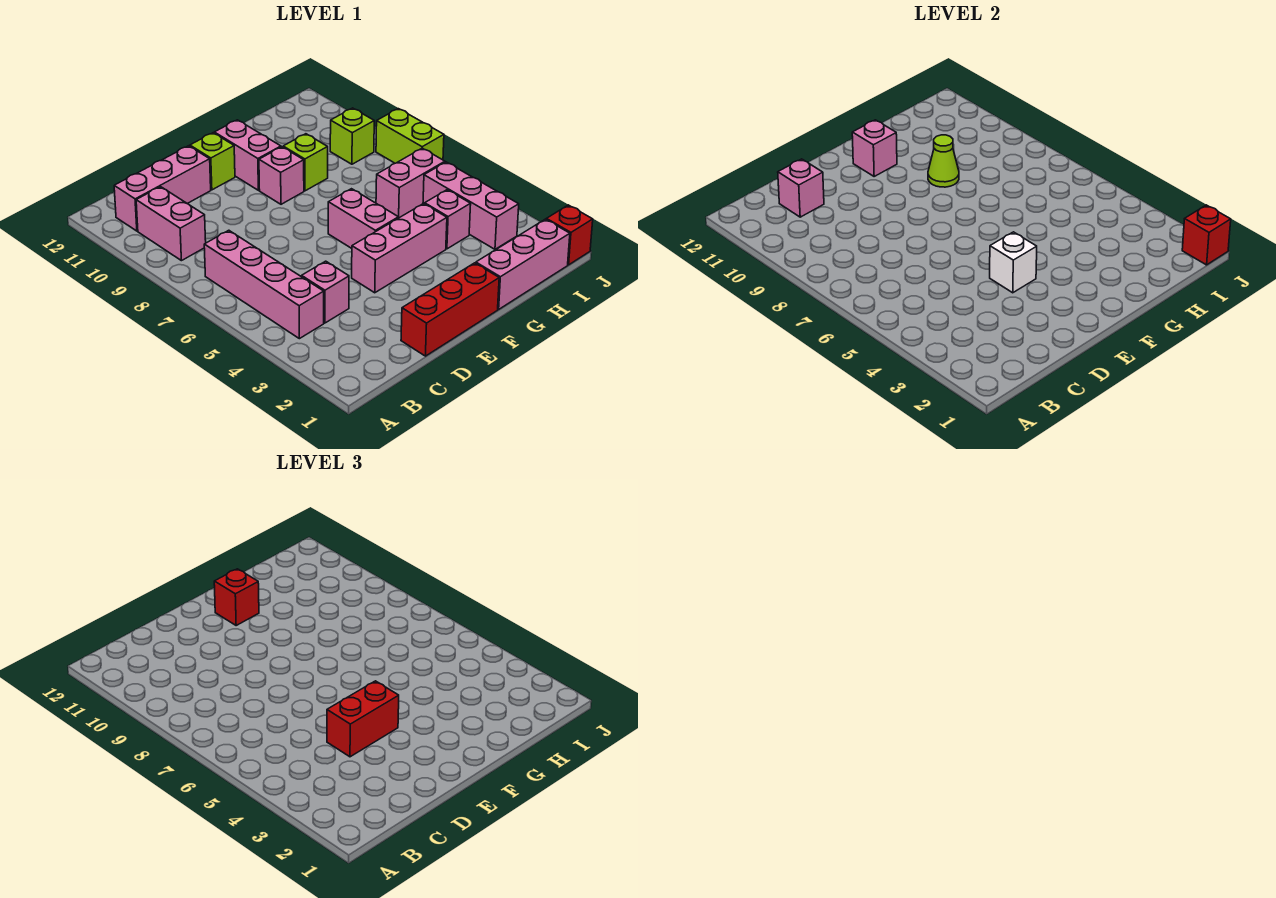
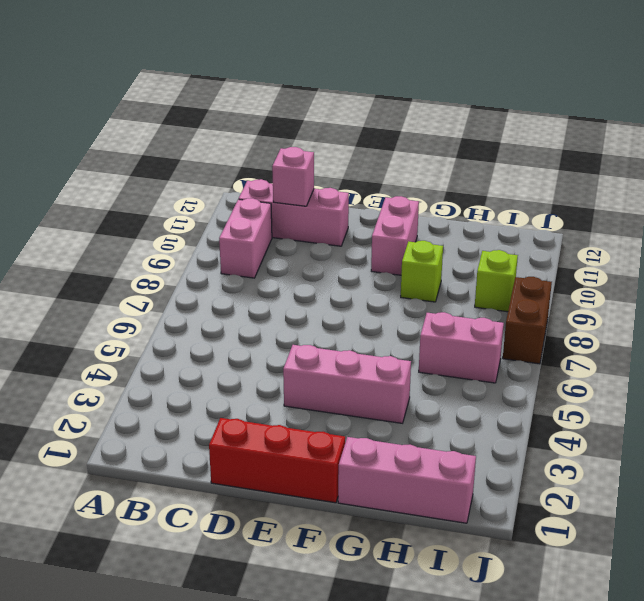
brown brick J7:J8 level 1 -> lime brick J7:J8 level 1
none -> pink brick B4:B7 level 1
none -> pink brick C4 level 1
none -> lime brick E11 level 1

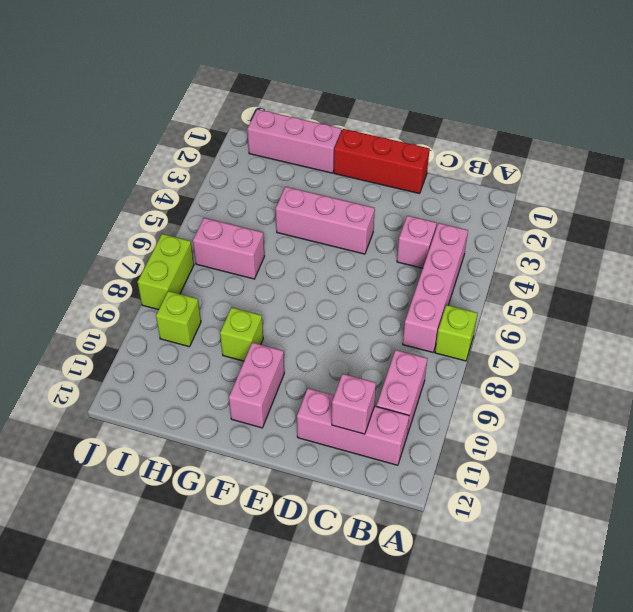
lime brick A7 level 1 -> lime brick E11 level 1
none -> pink brick F5:F6 level 1
none -> pink brick F9 level 1
none -> pink brick H4 level 1

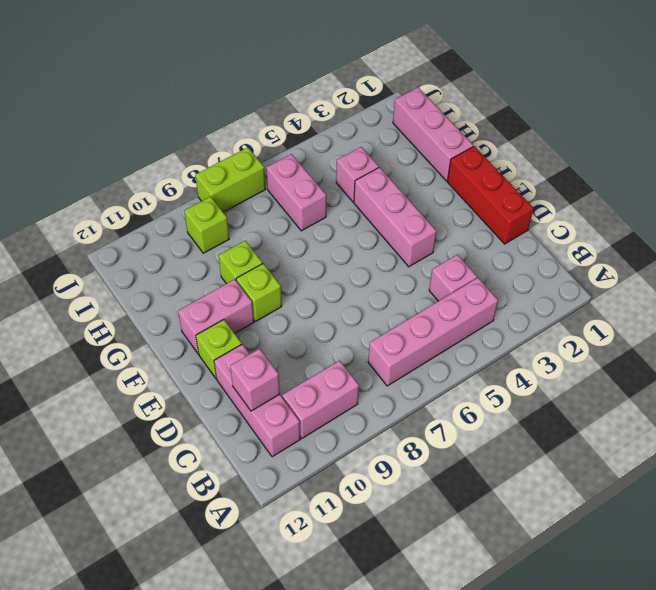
lime brick F9 level 1 -> pink brick F9 level 1
none -> pink brick F5:F6 level 1
none -> pink brick I3:I5 level 1
none -> red brick J1 level 1

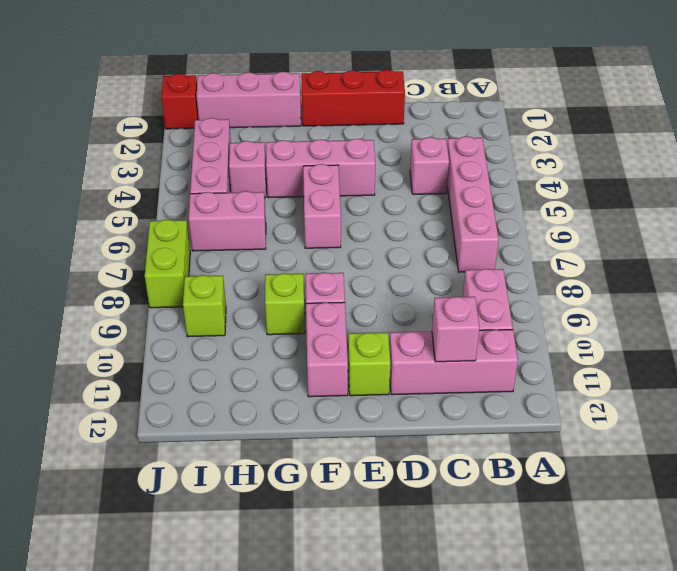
none -> white brick E4 level 2
none -> pink brick F11 level 2
none -> lime cone G9 level 2

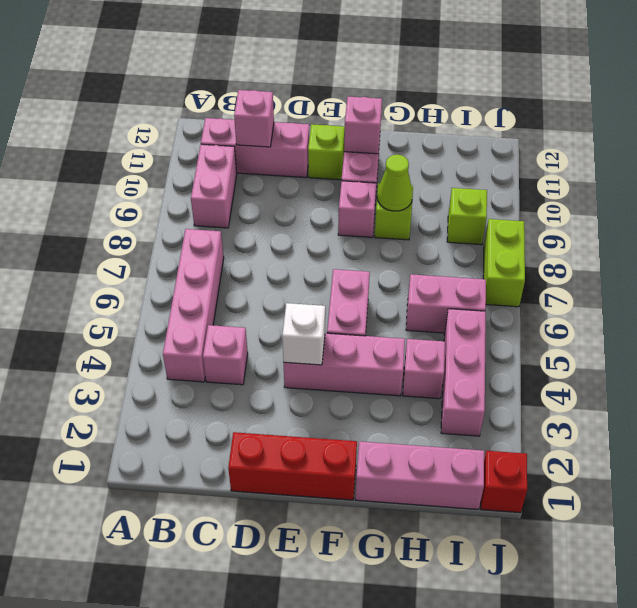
none -> red brick J1 level 2
none -> red brick D4:E4 level 3
none -> red brick F11 level 3

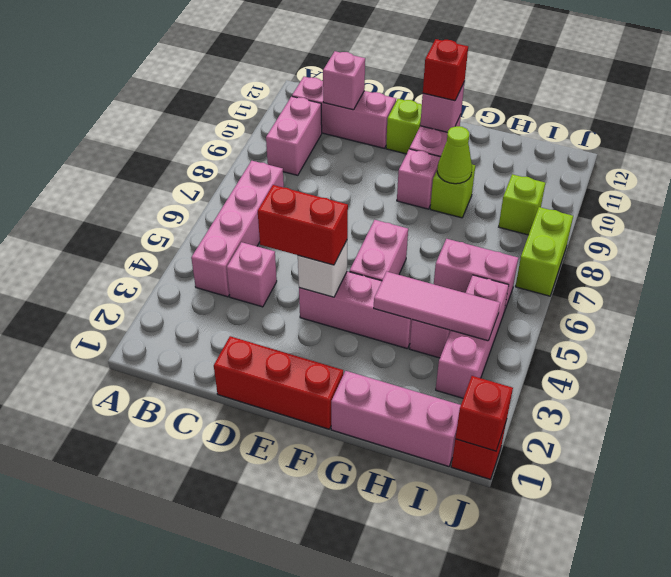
pink tile G4:I4 level 2 -> none

